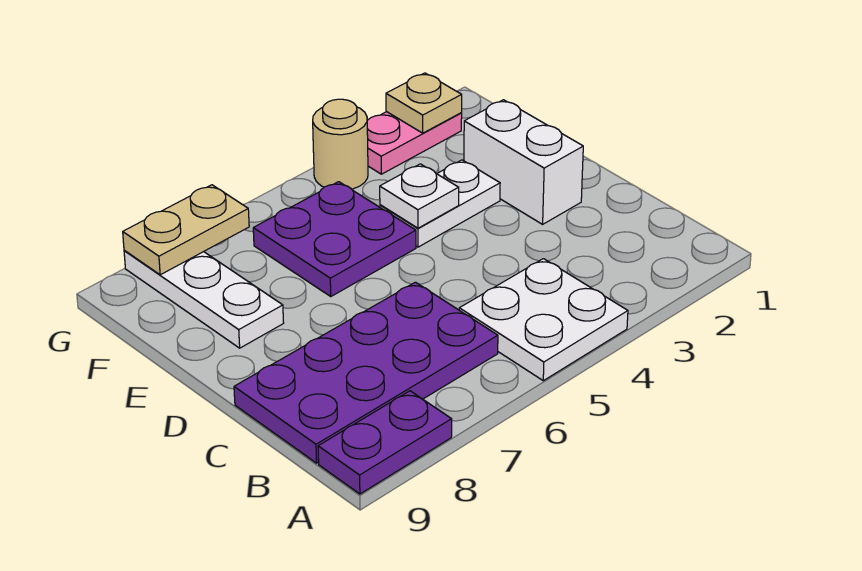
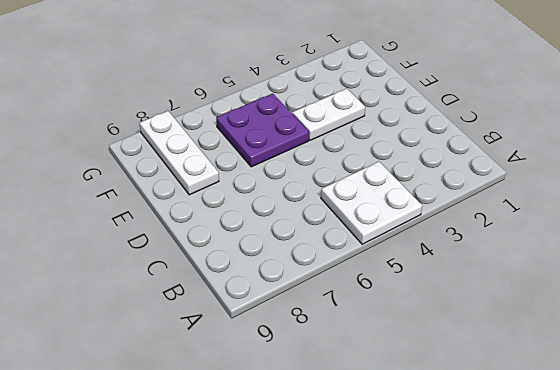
none -> purple plate A8:A9 level 1
none -> purple plate B6:C9 level 1
none -> white brick D2:E2 level 1

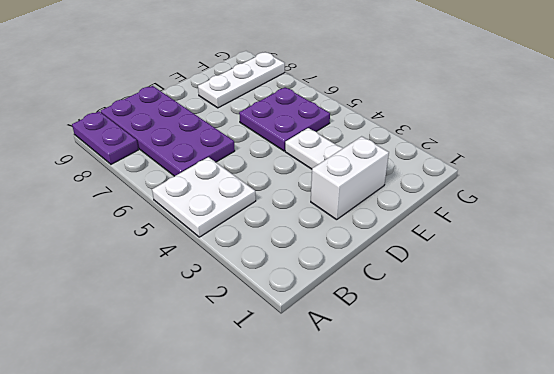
none -> pink plate G2:G3 level 1
none -> tan round brick G4 level 1
none -> white plate E4 level 2

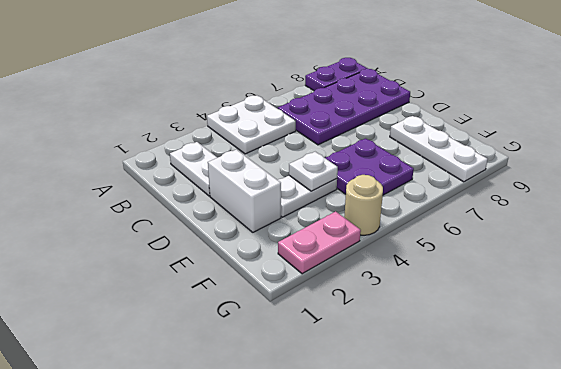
white plate B2:C2 level 1 -> none
none -> tan plate G2 level 2
none -> tan plate G7:G8 level 2

